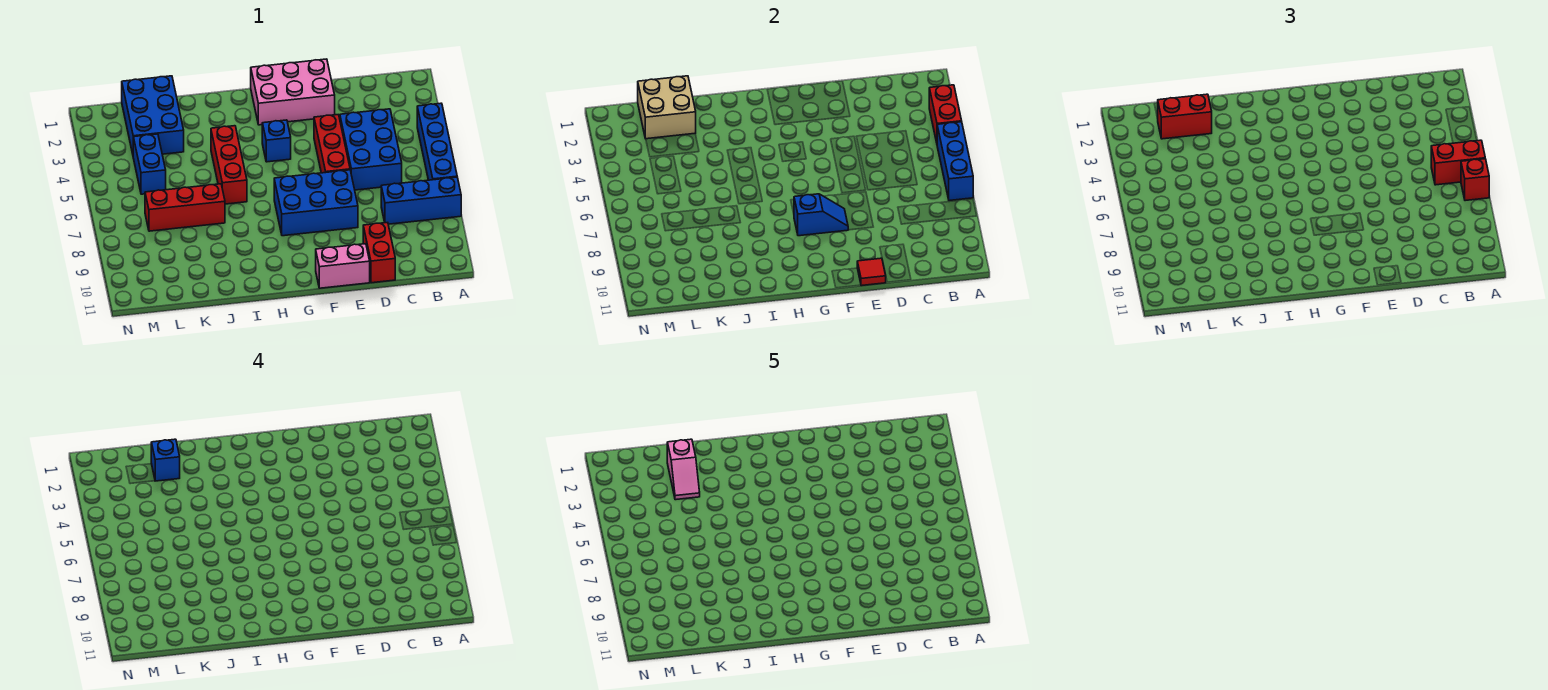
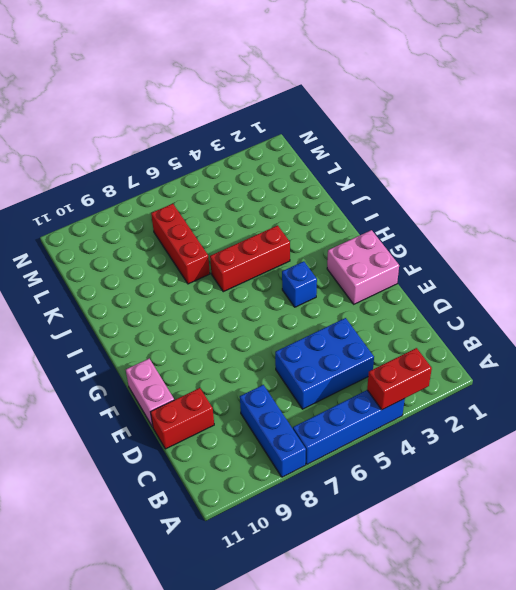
pink brick F1:G2 level 1 -> pink brick E1:G2 level 1
none -> red brick E4:E6 level 1
none -> blue brick E7:G8 level 1
none -> blue brick K1:L3 level 1

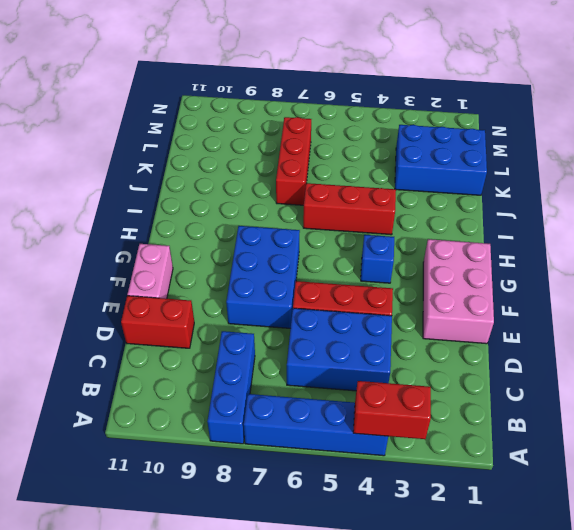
none -> blue brick L4:L5 level 1
none -> blue brick A5:A7 level 2
none -> red tile E11 level 2

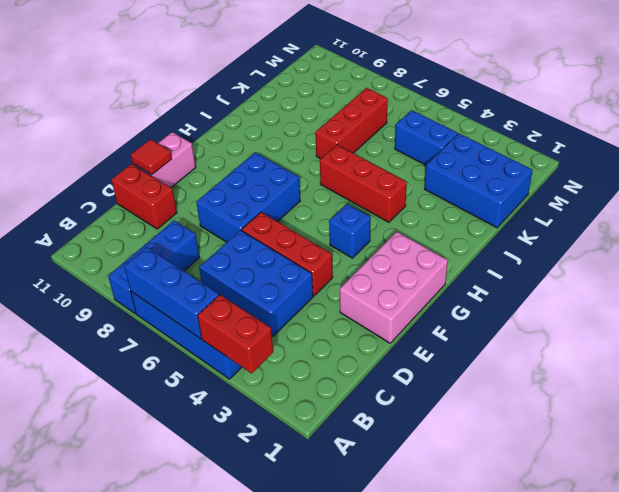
none -> blue slope F8:G8 level 2 top G
none -> tan brick K1:L2 level 2
none -> red brick A6:B6 level 3

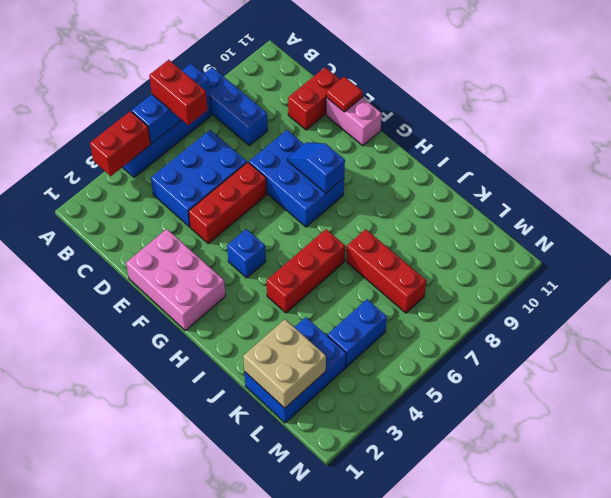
none -> red brick A7 level 3
none -> red brick K2:L2 level 3
none -> blue brick K2 level 4

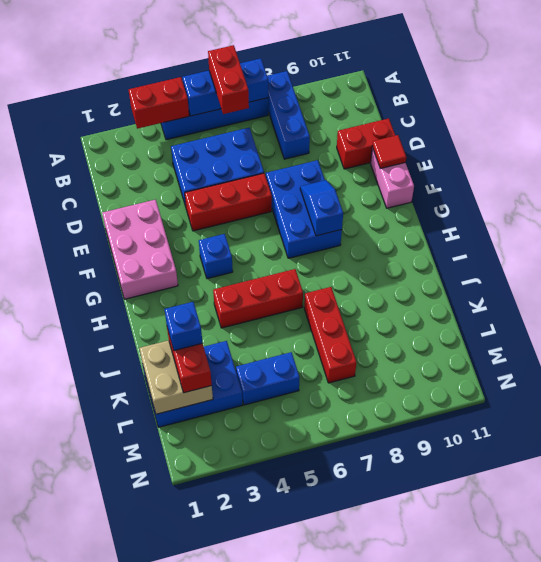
none -> red brick A7 level 3
none -> pink slope K2:K3 level 5 top 2

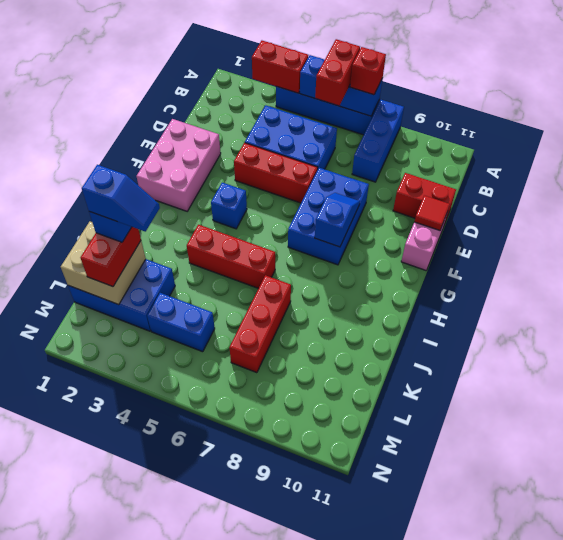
blue slope K2:K3 level 5 top 2 -> pink slope K2:K3 level 5 top 2

